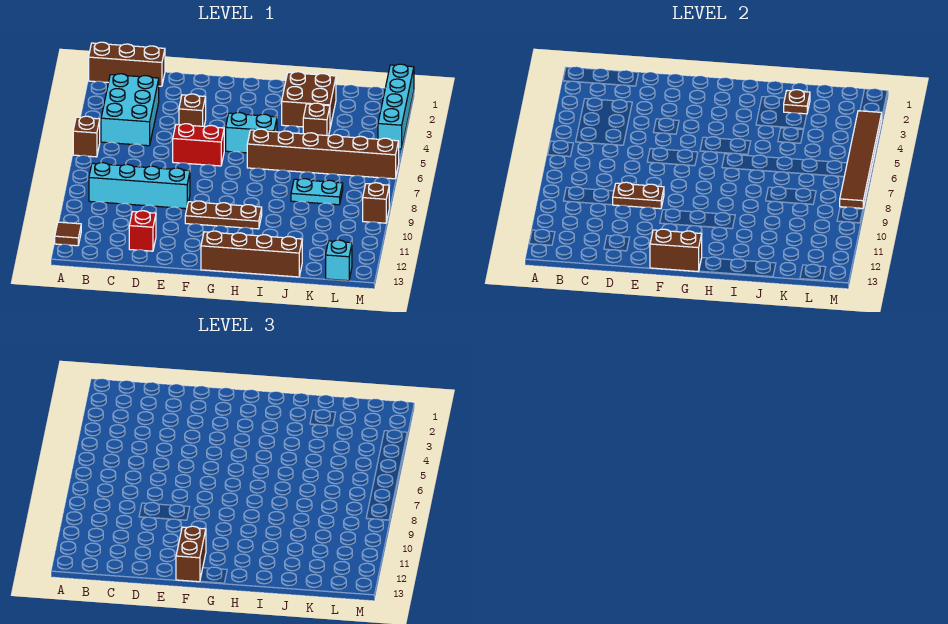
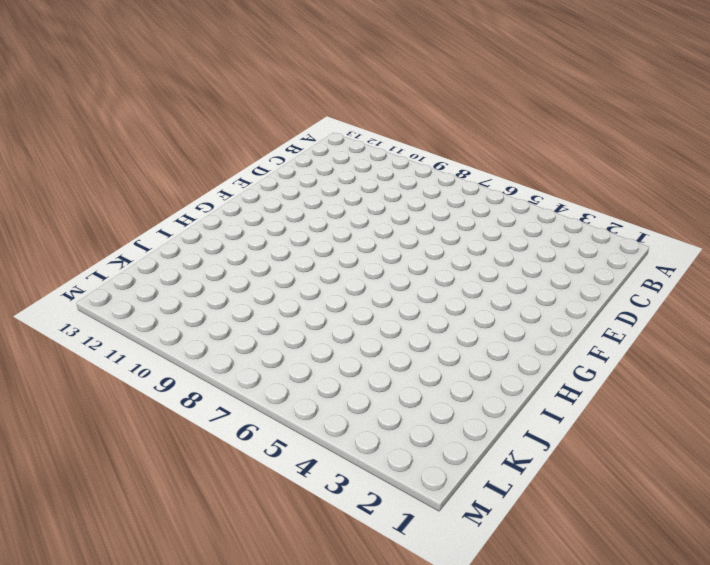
none -> brown brick A1:C1 level 1
none -> brown brick A6 level 1
none -> brown tile A12 level 1

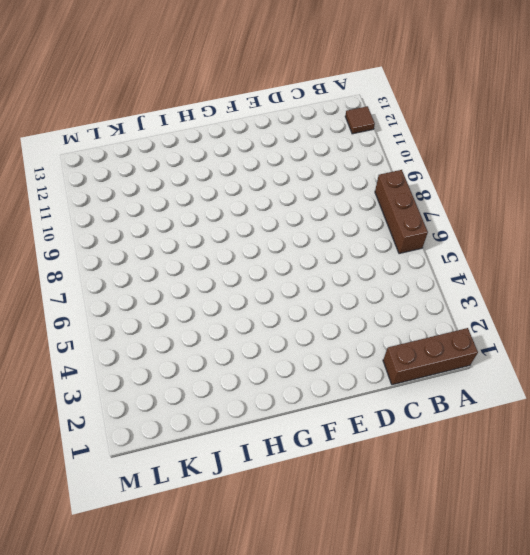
brown brick A6:A8 level 1 -> brown brick A6 level 1
none -> cyan brick B3:C5 level 1
none -> cyan brick B9:E9 level 1
none -> red brick D12 level 1

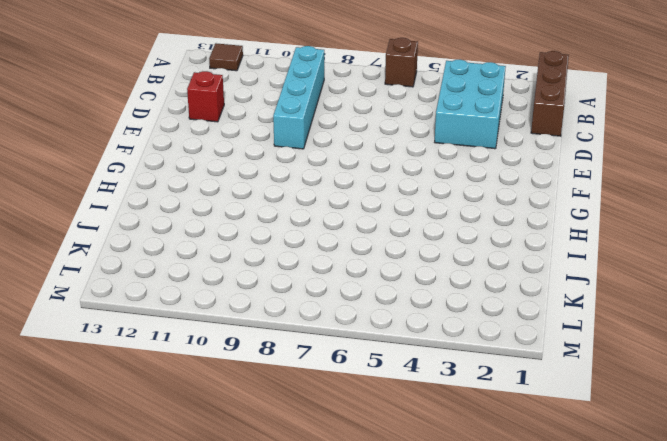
cyan brick B3:D4 level 1 -> cyan brick B3:C5 level 1
none -> brown brick E4 level 1
none -> red brick E6:F6 level 1
none -> brown plate F10:H10 level 1

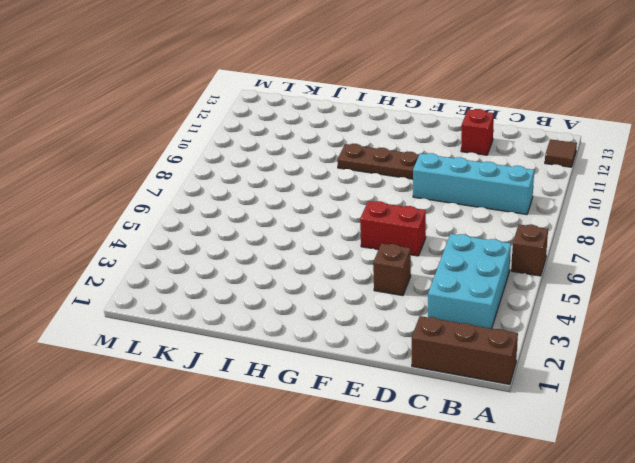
none -> cyan brick G5:H5 level 1
none -> brown brick G13:J13 level 1
none -> brown brick H6:M6 level 1

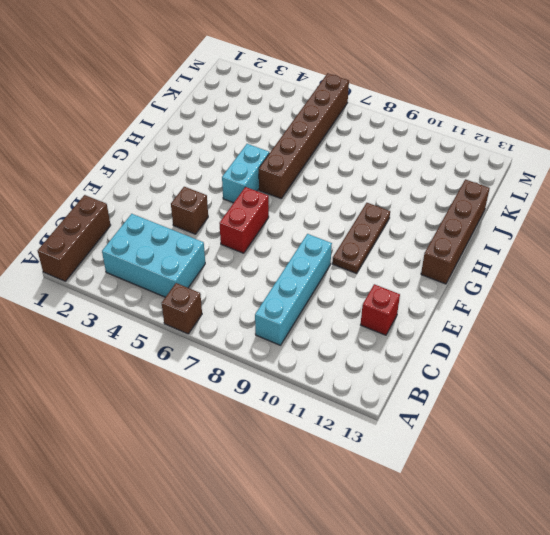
none -> brown tile A12 level 1
none -> brown brick I2:J3 level 1
none -> brown brick J4 level 1

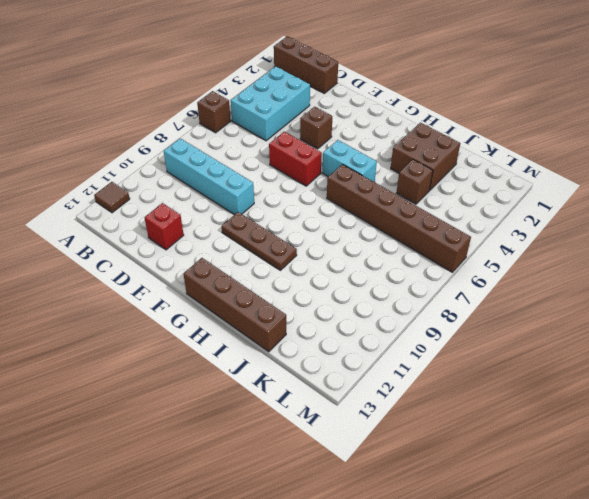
none -> cyan plate J8:K8 level 1
none -> cyan brick L13 level 1
none -> cyan brick M1:M4 level 1

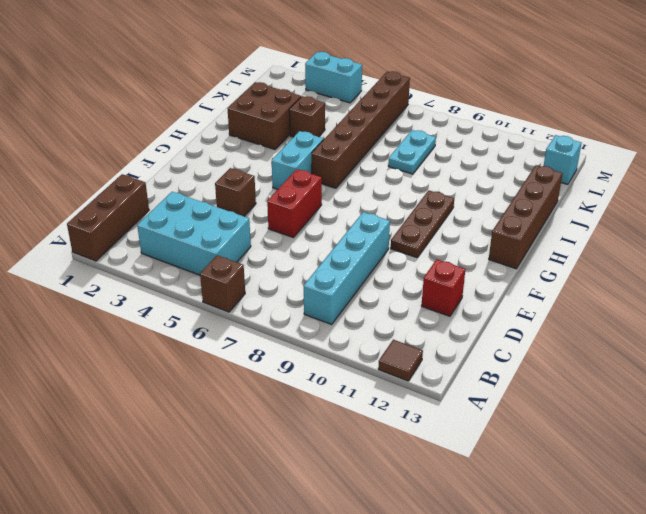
cyan brick M3:M4 level 1 -> cyan brick M1:M4 level 1
none -> brown brick M9 level 1
none -> brown plate D9:E9 level 2
none -> brown brick F13:G13 level 2

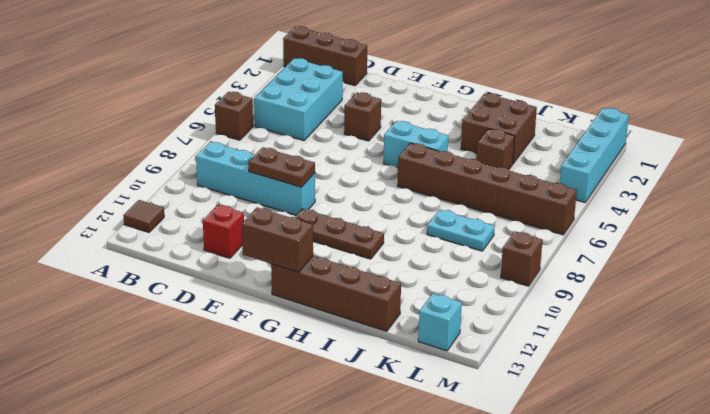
none -> red brick E6:F6 level 1
none -> brown plate J2 level 2
none -> brown tile M3:M8 level 2

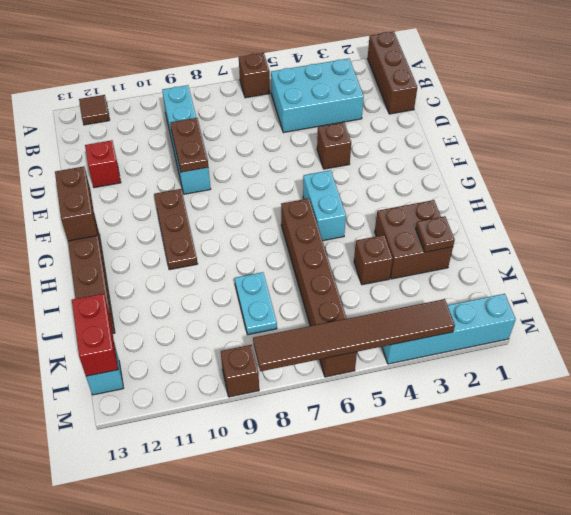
red brick K13:L13 level 2 -> red brick E6:F6 level 1
none -> brown brick F12:F13 level 3

